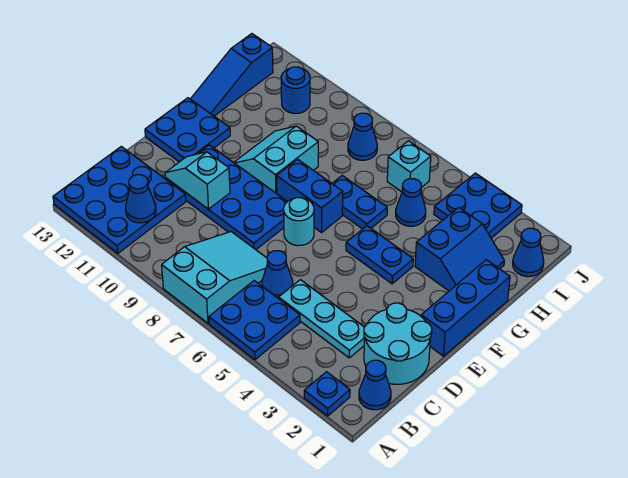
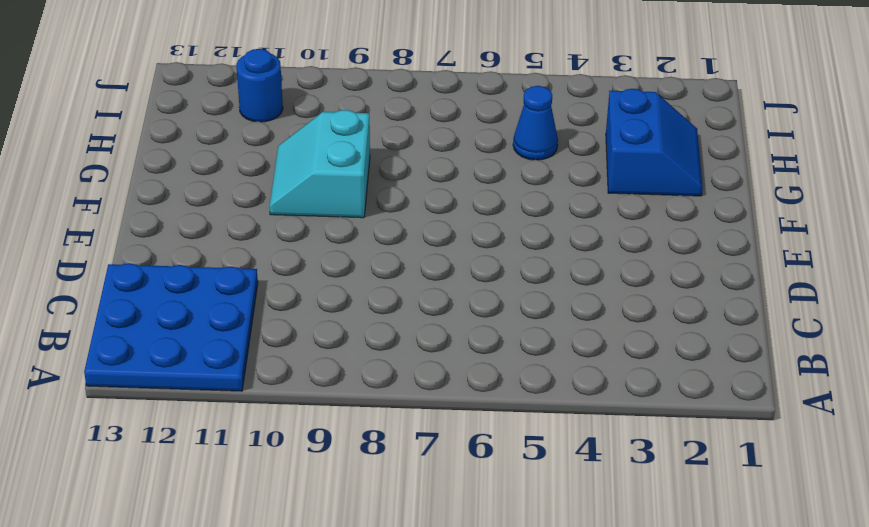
none -> blue plate A2 level 1
none -> blue plate A5:B6 level 1
none -> cyan slope A7:C8 level 1 top A

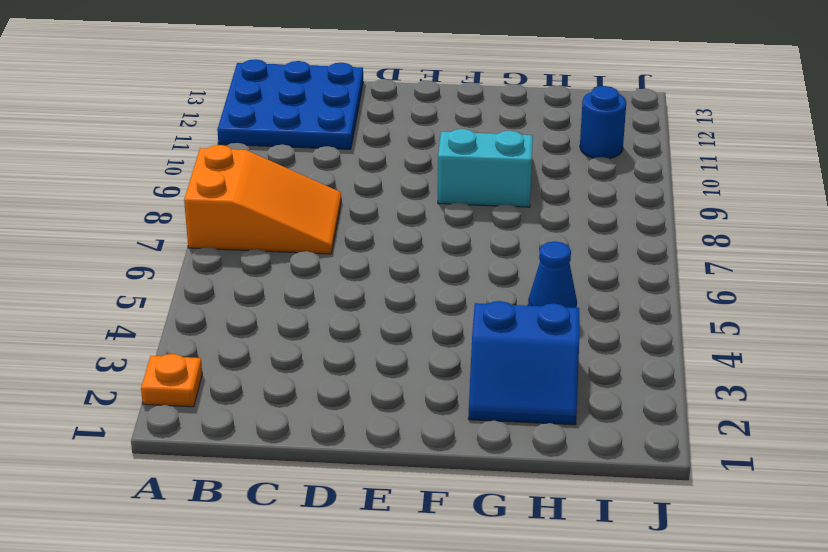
orange plate A2 level 1 -> blue plate A2 level 1
orange slope A7:C8 level 1 top A -> cyan slope A7:C8 level 1 top A
none -> blue plate A5:B6 level 1
none -> blue cone B1 level 1
none -> cyan round brick C1:D2 level 1

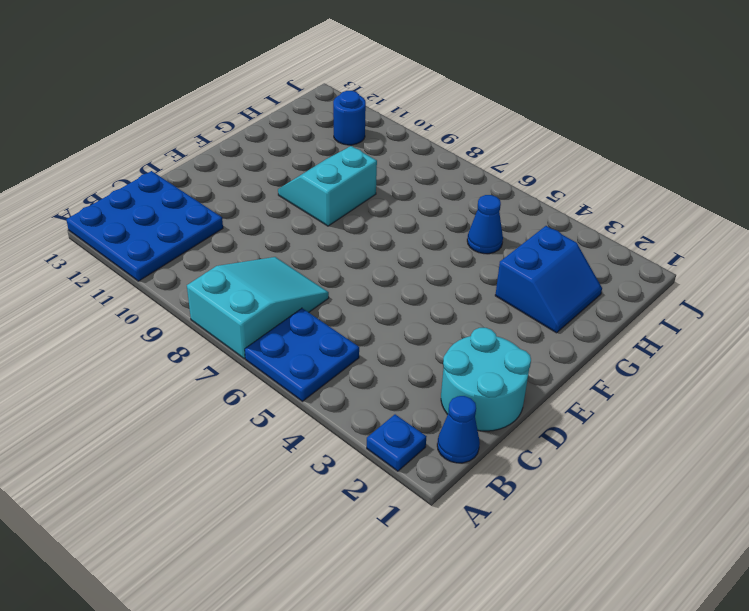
none -> cyan plate C3:C5 level 1
none -> blue cone C6 level 1
none -> blue plate D8:E11 level 1

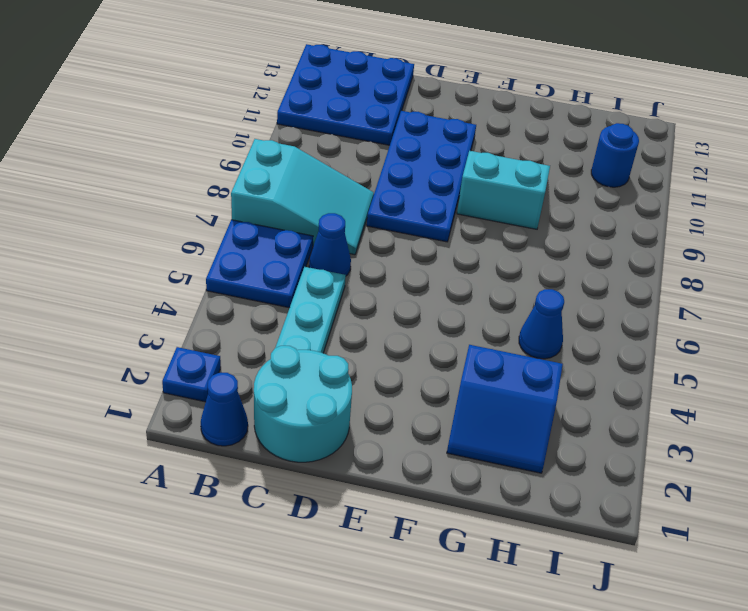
none -> blue brick E1:G1 level 1
none -> cyan round brick E7 level 1
none -> blue plate E12:F13 level 1

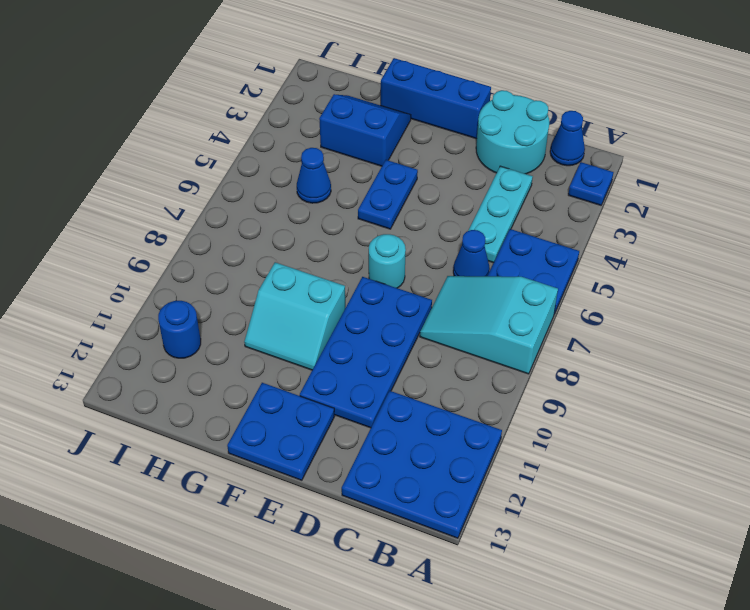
none -> blue brick F7:F8 level 1
none -> blue plate G6:G7 level 1
none -> blue slope G13:I13 level 1 top I

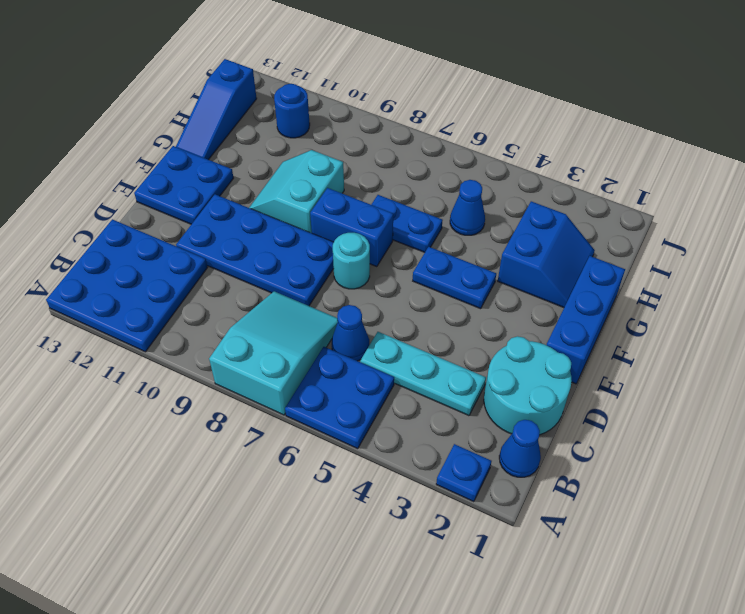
none -> blue cone I1 level 1
none -> blue plate I3:J4 level 1
none -> cyan brick I6 level 1

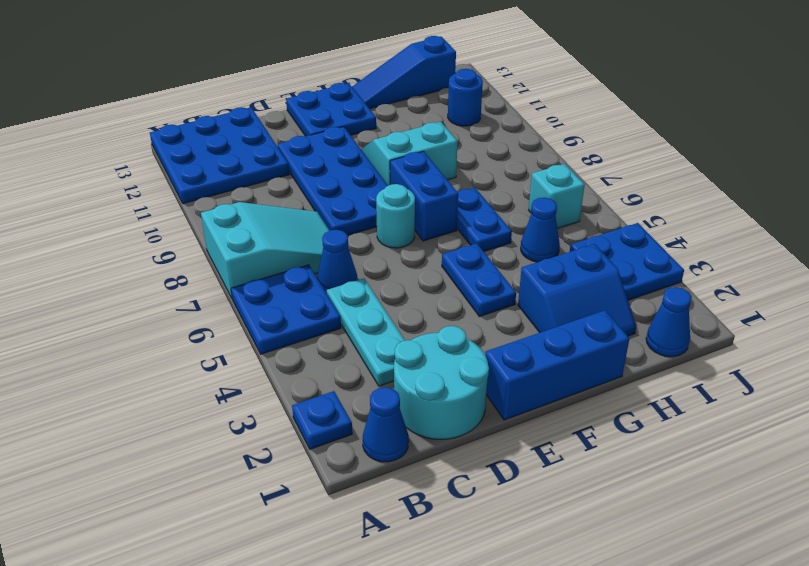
none -> blue cone I8 level 1
none -> blue cone B11 level 2
none -> cyan slope D10:D11 level 2 top 10

